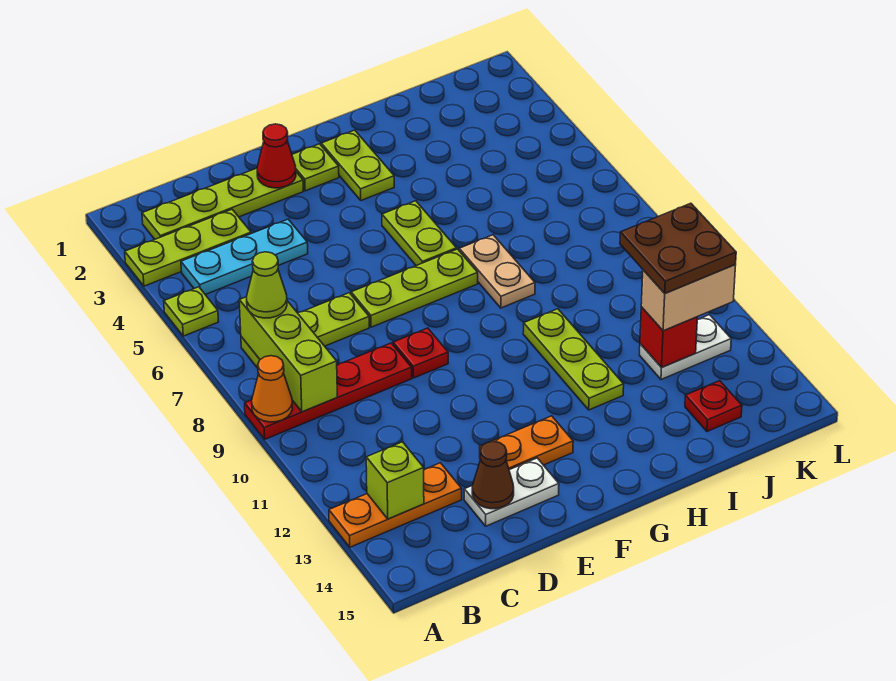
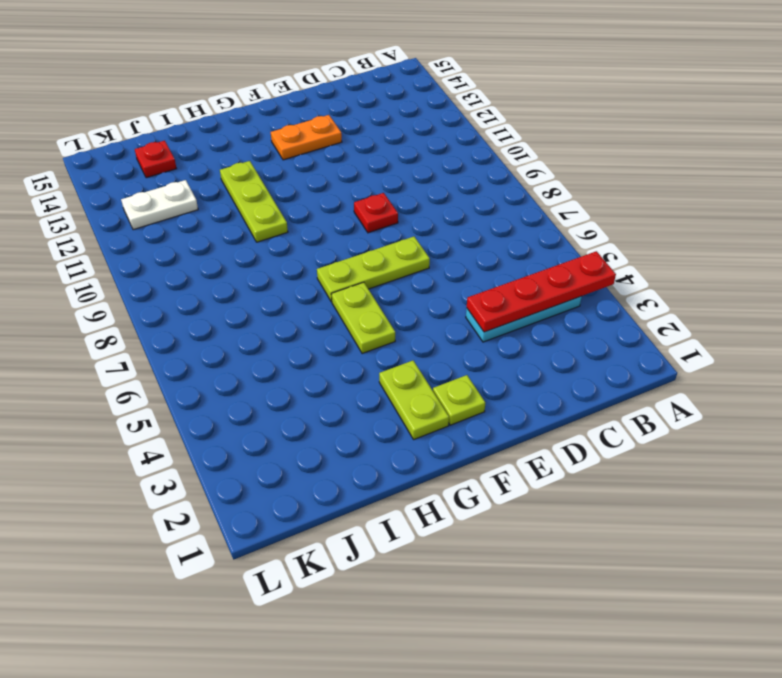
red plate A4:D4 level 2 -> red plate A9:D9 level 1
none -> lime plate A3:C3 level 1
none -> lime plate A5 level 1
none -> orange plate A13:C13 level 1

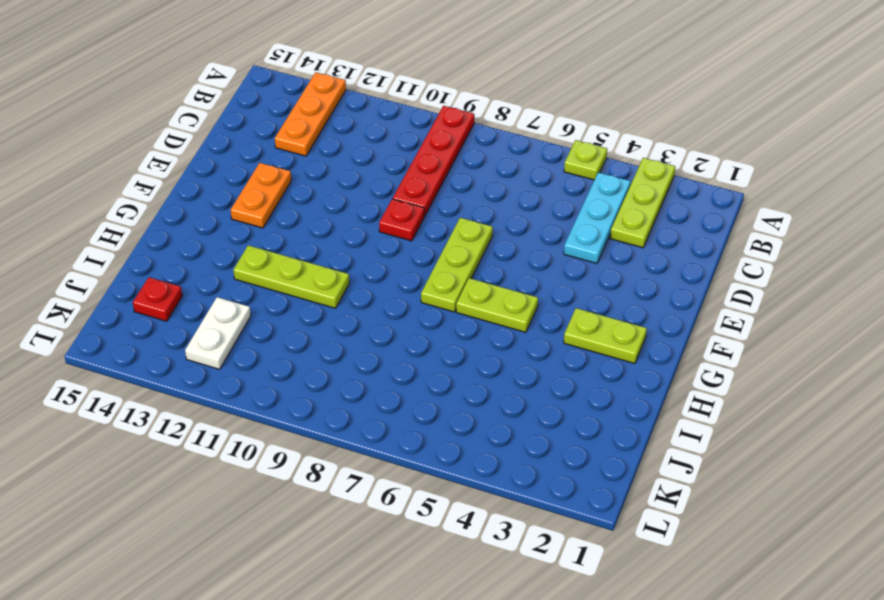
none -> lime plate B2:E2 level 1
none -> lime plate B7:D7 level 1
none -> white plate D14:E14 level 1

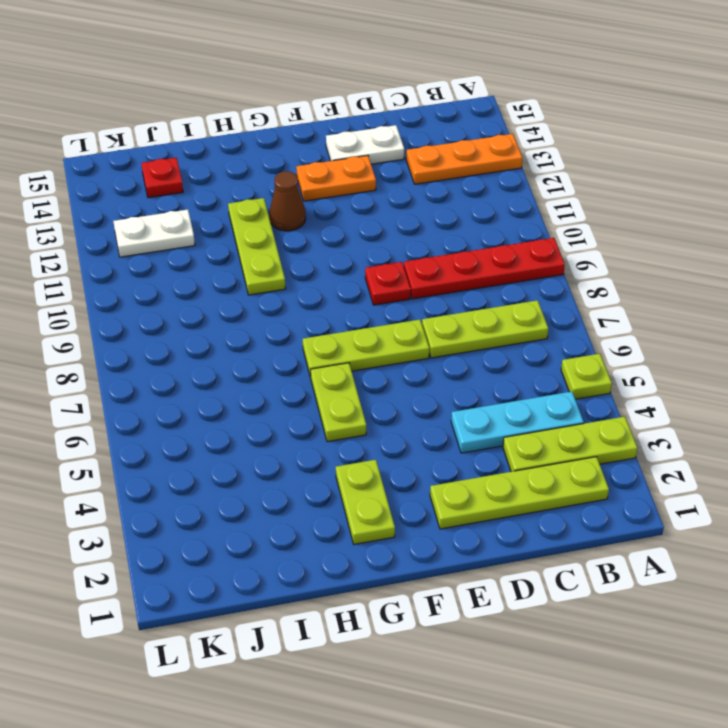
brown cone G12 level 1 -> brown cone D14 level 2
none -> lime plate F2 level 1
none -> tan plate H7:H8 level 1
none -> orange cone A9 level 2

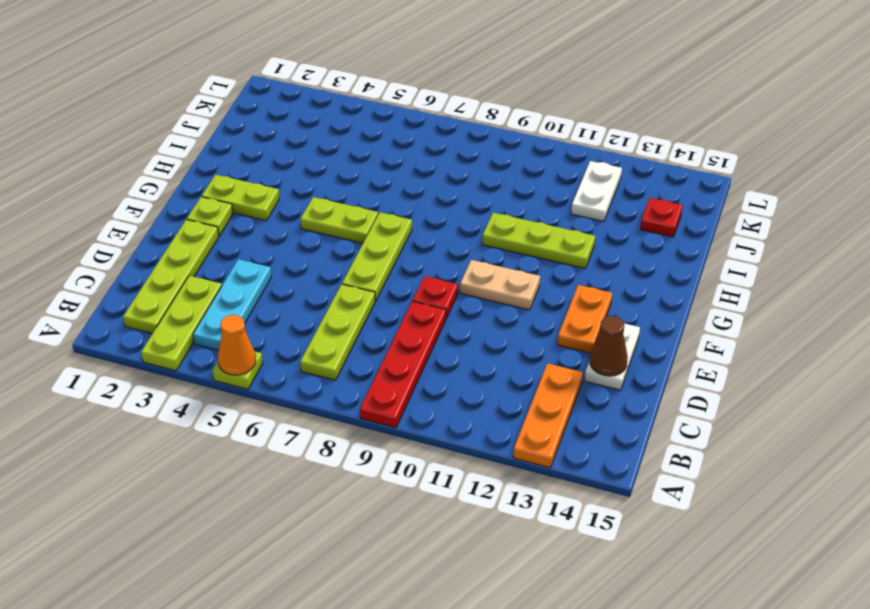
orange cone A5 level 2 -> orange cone A9 level 2
tan plate F10:F11 level 1 -> tan plate H7:H8 level 1
none -> lime brick B7:B9 level 2
none -> lime brick B13 level 2
none -> red cone E2 level 2

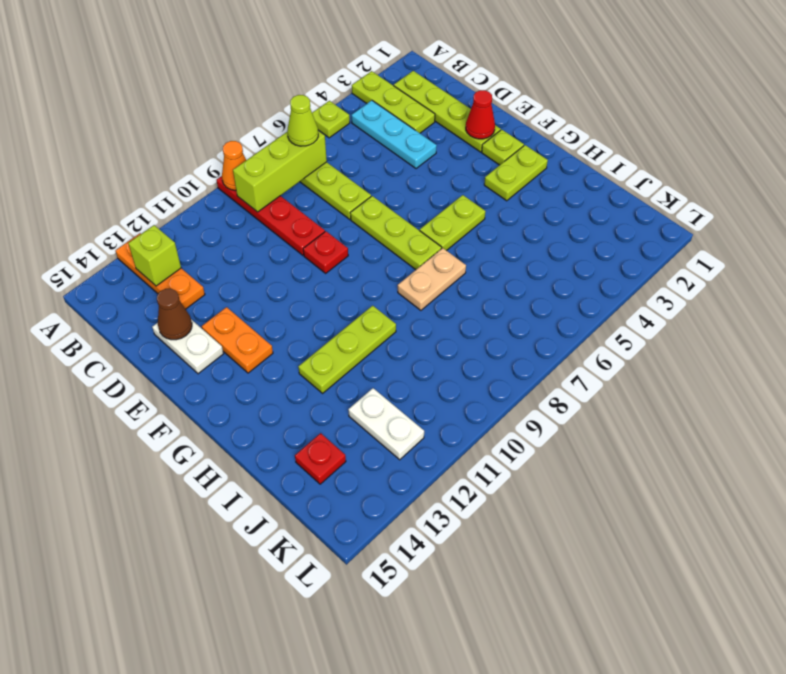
none -> red brick J12 level 2
none -> tan brick J12:K12 level 3
none -> brown plate J11:K12 level 4

